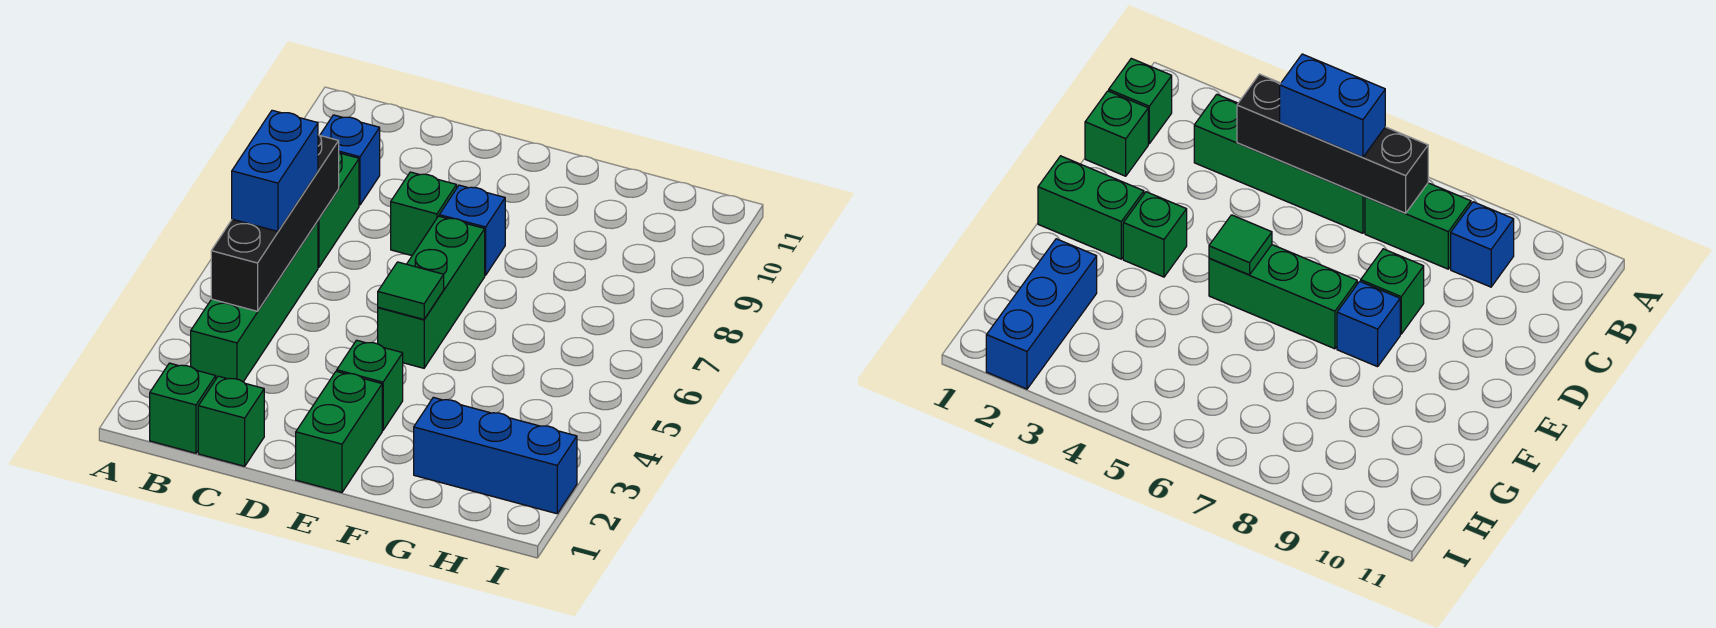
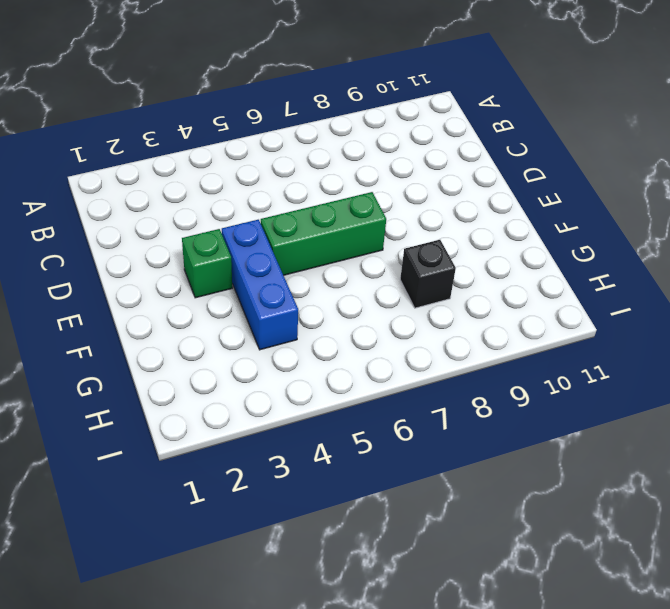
blue brick E4:G4 level 1 -> blue brick G2:I2 level 1
black brick G8 level 1 -> none
none -> green brick B1 level 1
none -> green brick B3:B6 level 1
none -> green brick B7:B8 level 1

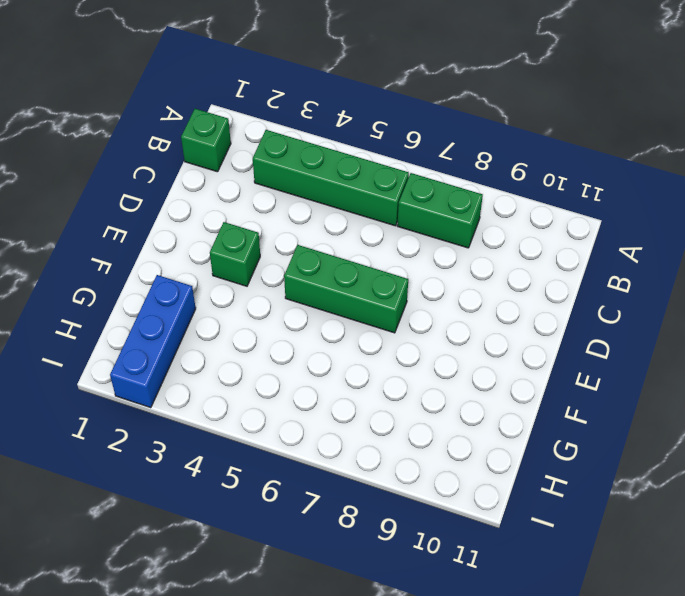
none -> blue brick B9 level 1
none -> green brick C1 level 1
none -> green brick D8 level 1

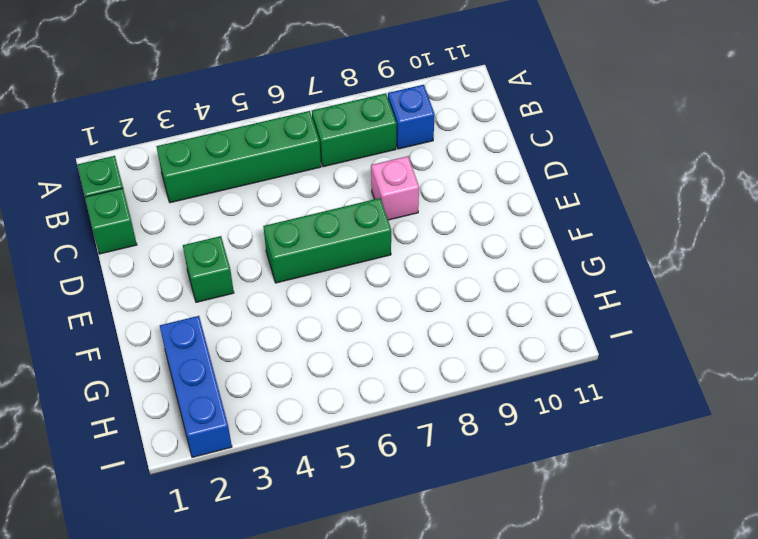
pink brick D8 level 1 -> green brick D8 level 1
none -> green brick E1:E2 level 1
none -> blue brick E8 level 1
none -> black brick B4:B7 level 2

